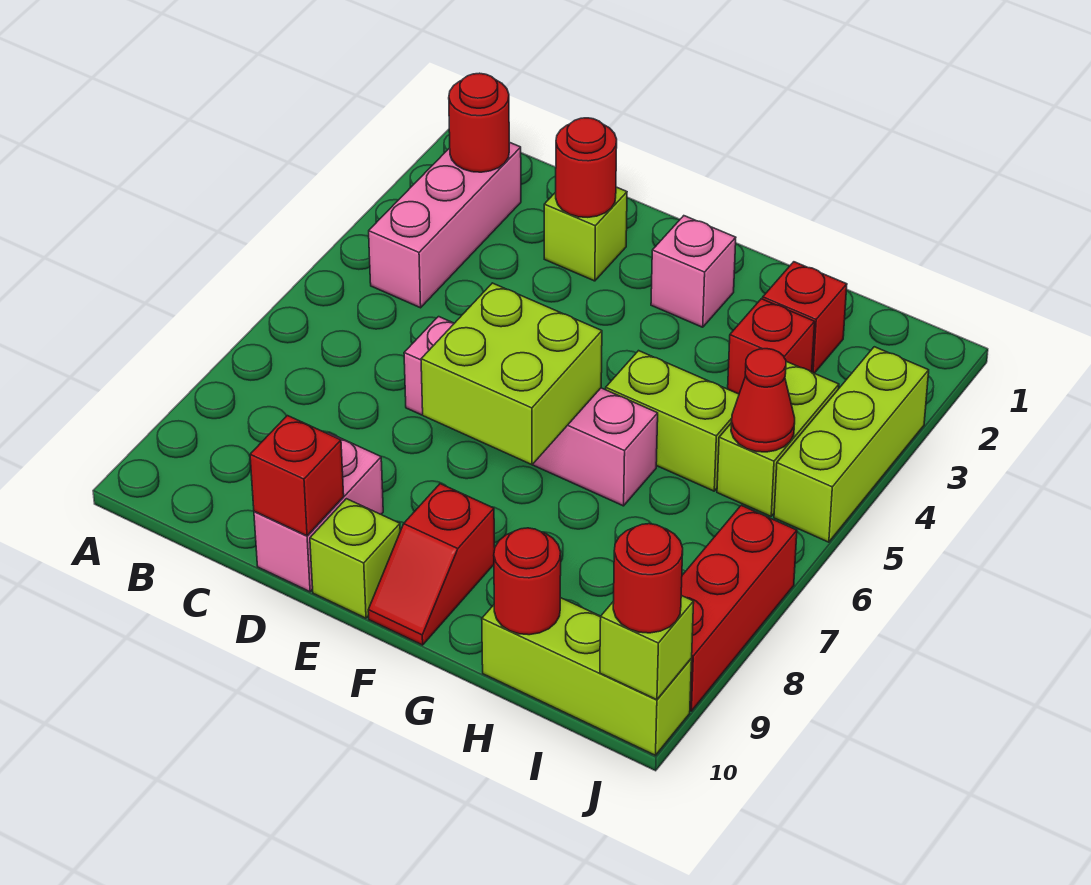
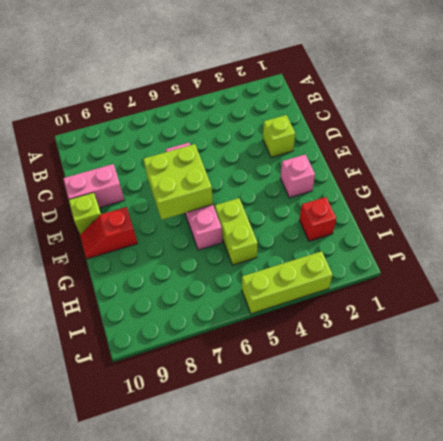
none -> pink brick B2:B4 level 1
none -> red brick H3 level 1
none -> lime brick H10:J10 level 1

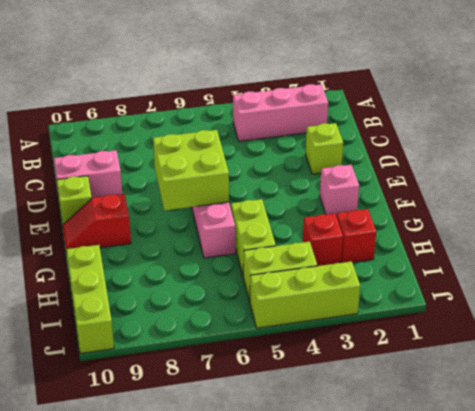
none -> red brick J7:J9 level 1
none -> red round brick B2 level 2
none -> red round brick D2 level 2

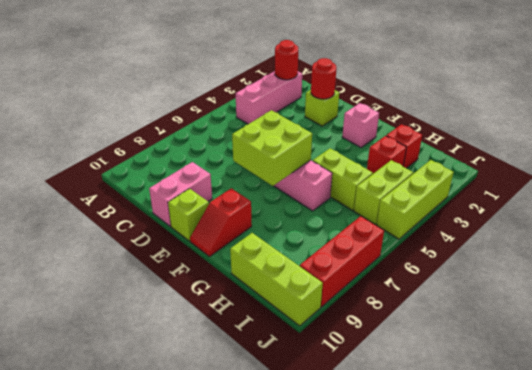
none -> red brick D10 level 2
none -> red round brick H10 level 2
none -> red cone I5 level 2

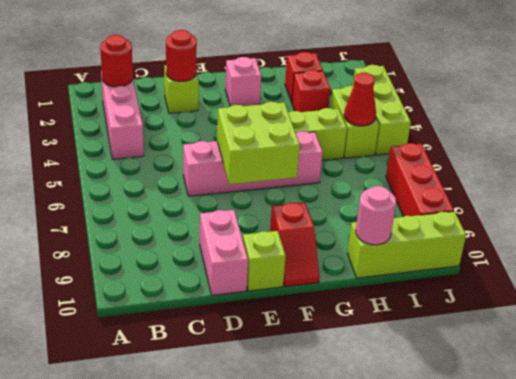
pink round brick H10 level 2 -> red round brick H10 level 2
none -> red brick D10 level 2
none -> lime brick J10 level 2
none -> red round brick J10 level 3

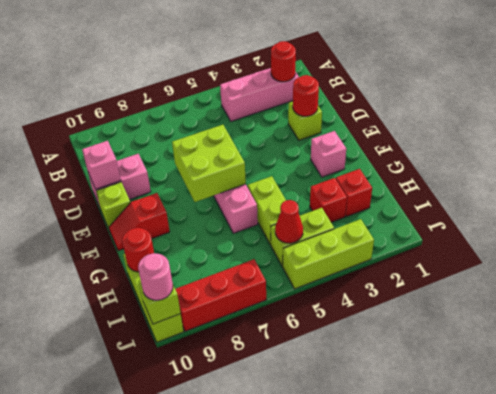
pink brick D10 level 2 -> red brick D10 level 2
pink round brick J10 level 3 -> red round brick J10 level 3

